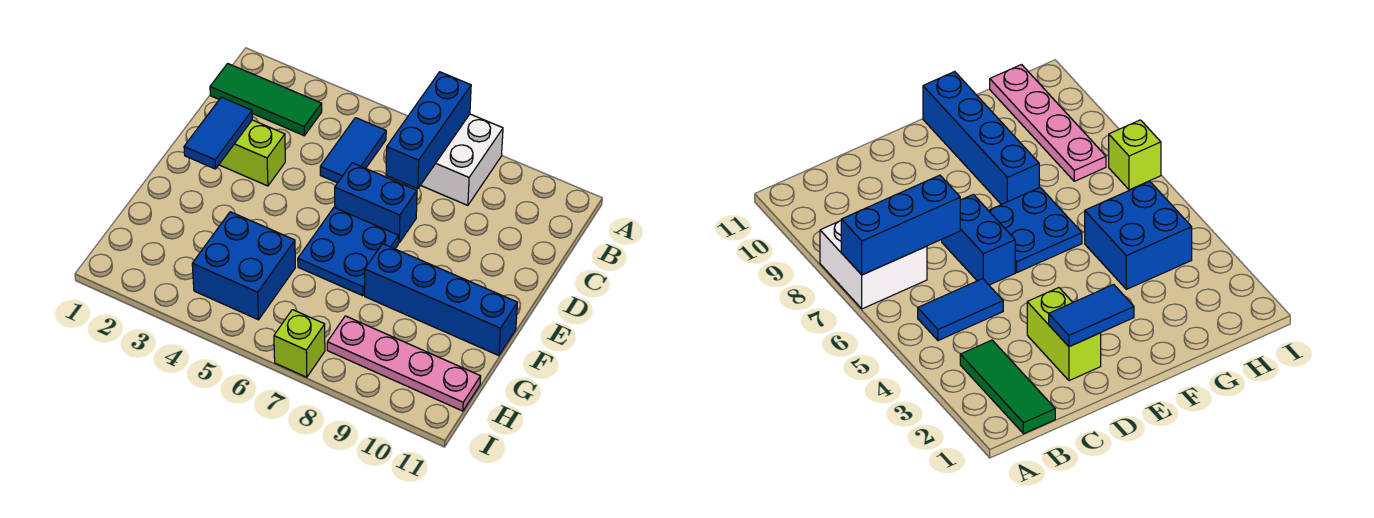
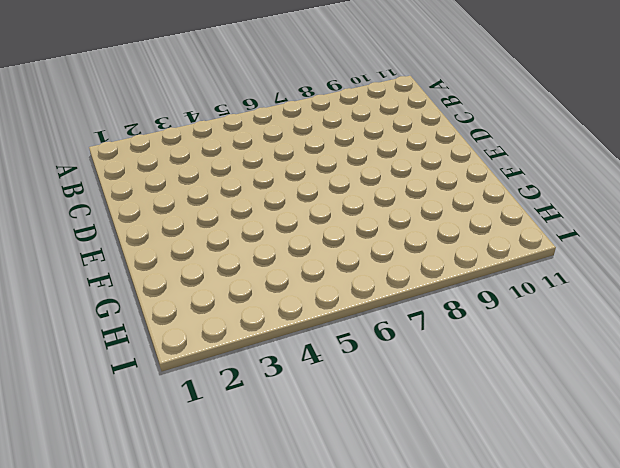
none -> white brick A7:B8 level 1
none -> green tile B1:B3 level 1
none -> blue tile B5:C5 level 1

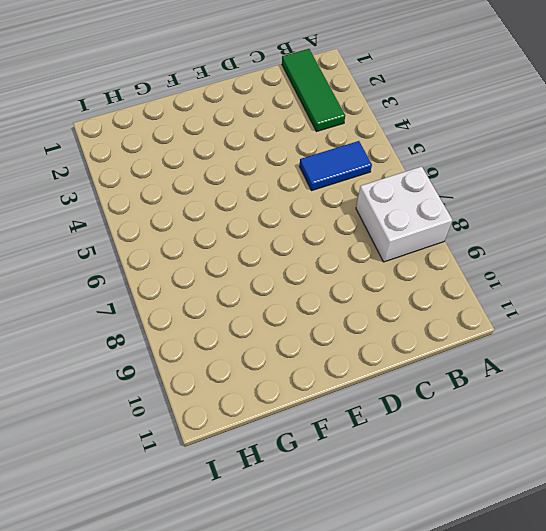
none -> lime brick D2:D3 level 1
none -> blue brick D6:D7 level 1
none -> blue plate E6:F7 level 1

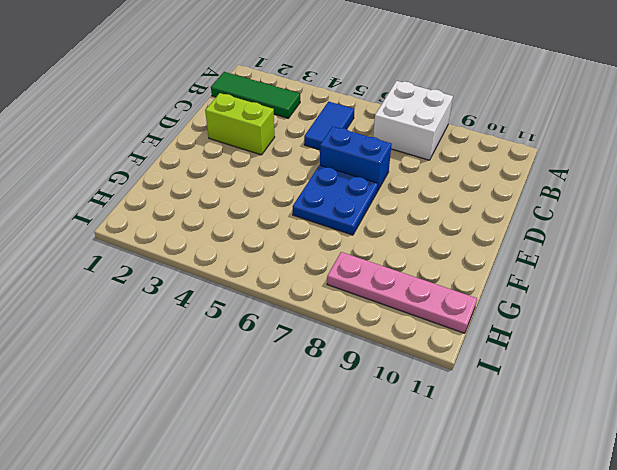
none -> blue brick F8:F11 level 1
none -> blue brick G4:H5 level 1
none -> lime brick I7 level 1

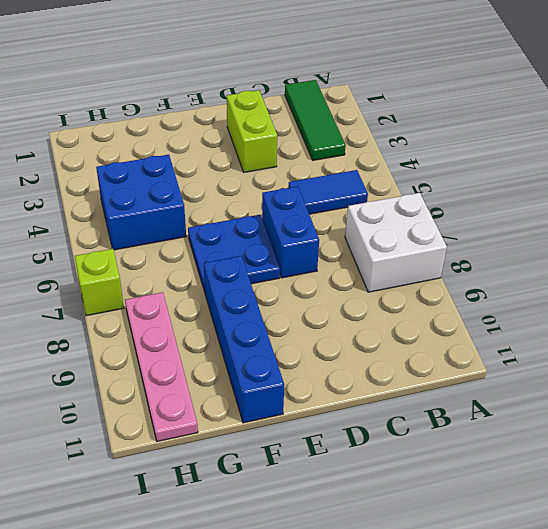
none -> blue brick A7:C7 level 2
none -> blue tile D2:E2 level 2

